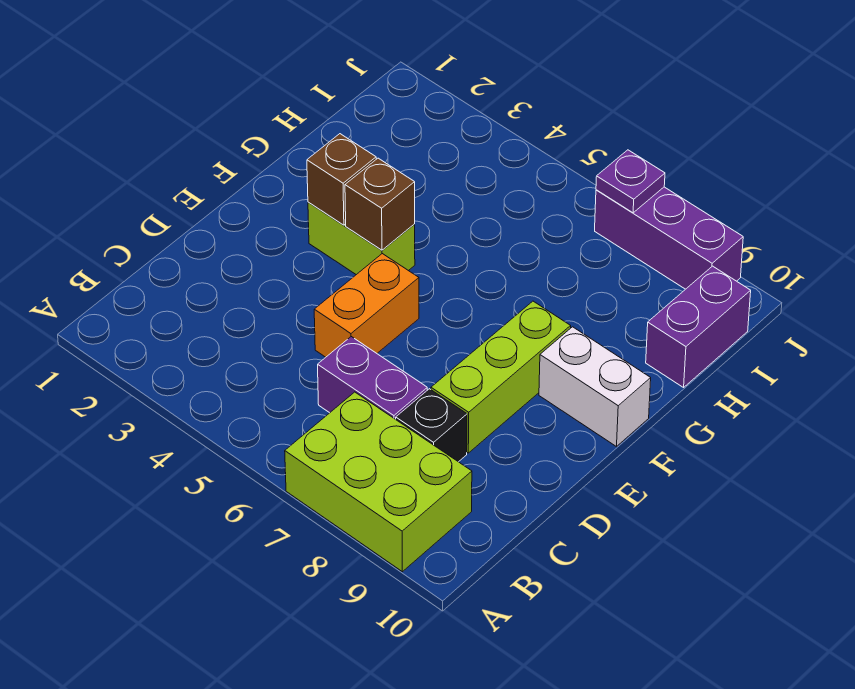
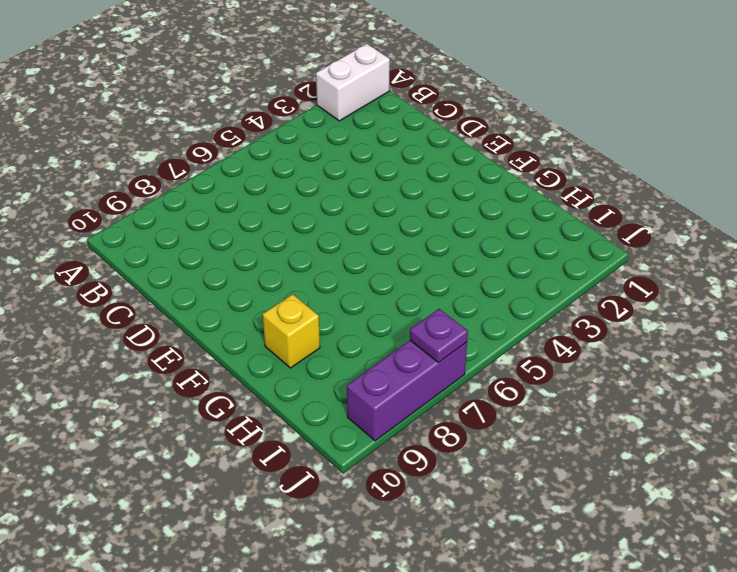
white brick A1:A2 level 1 -> white brick F9:F10 level 1
yellow brick G9 level 1 -> none
none -> lime brick A7:B9 level 1
none -> purple brick C6:C7 level 1
none -> black brick C8 level 1

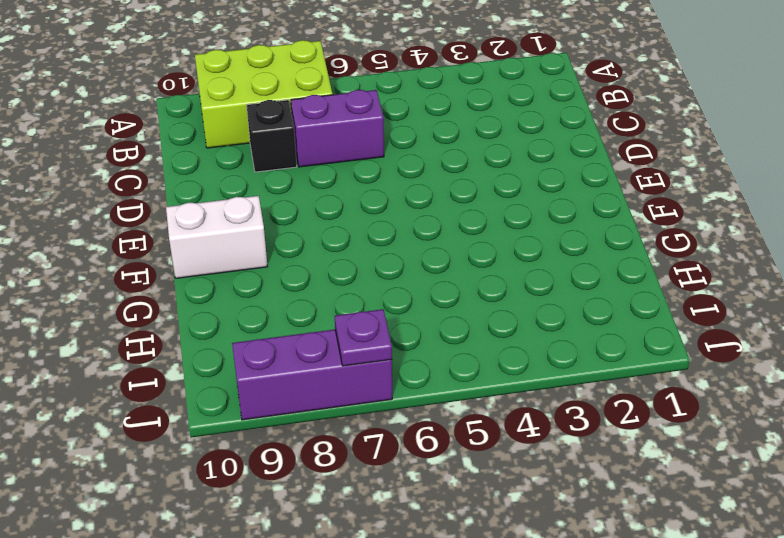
none -> orange brick D5:E5 level 1
none -> lime brick D8:F8 level 1
none -> lime brick F3:F4 level 1

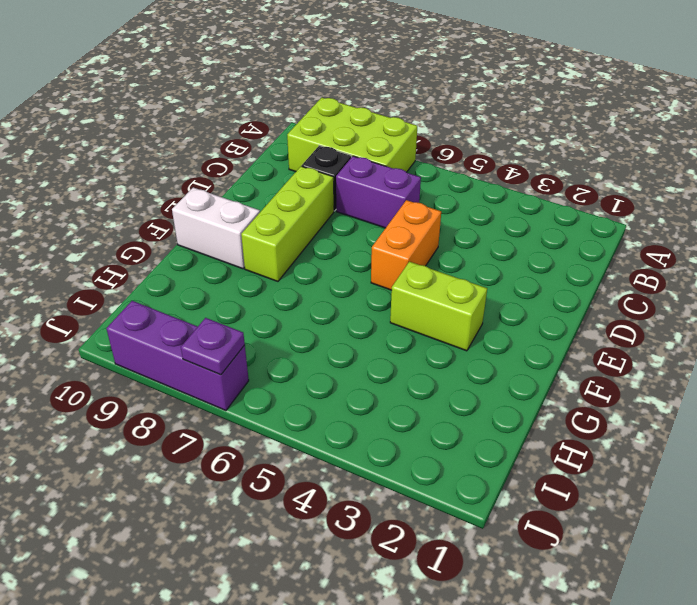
none -> purple brick H10:I10 level 1
none -> brown brick F3 level 2
none -> brown brick F4 level 2

